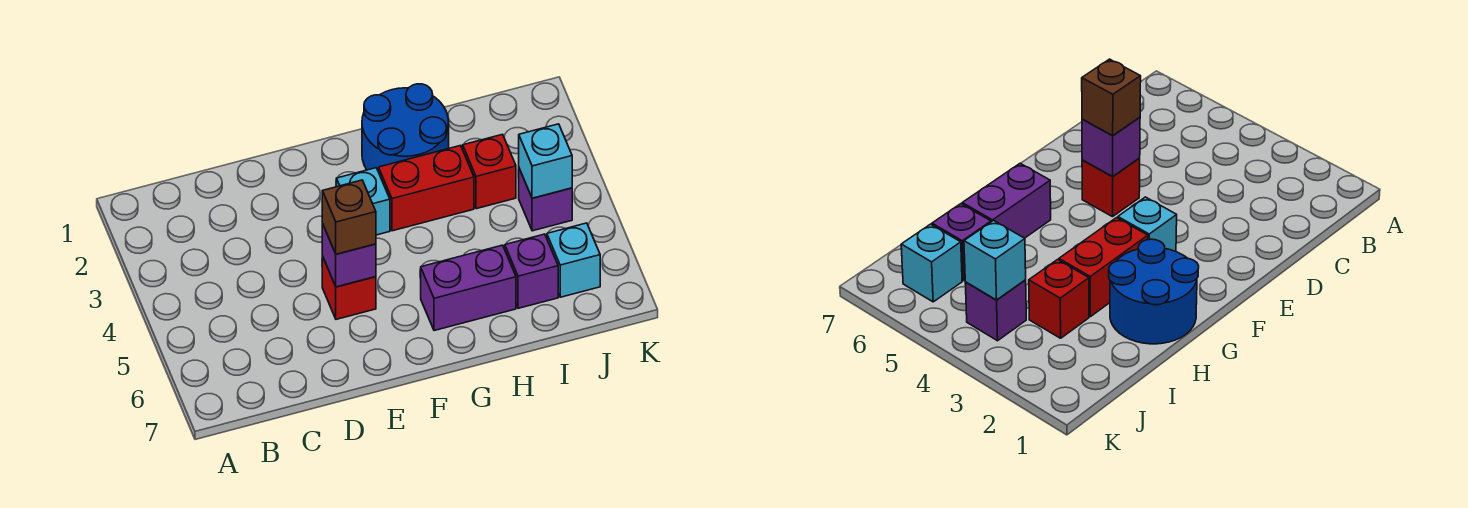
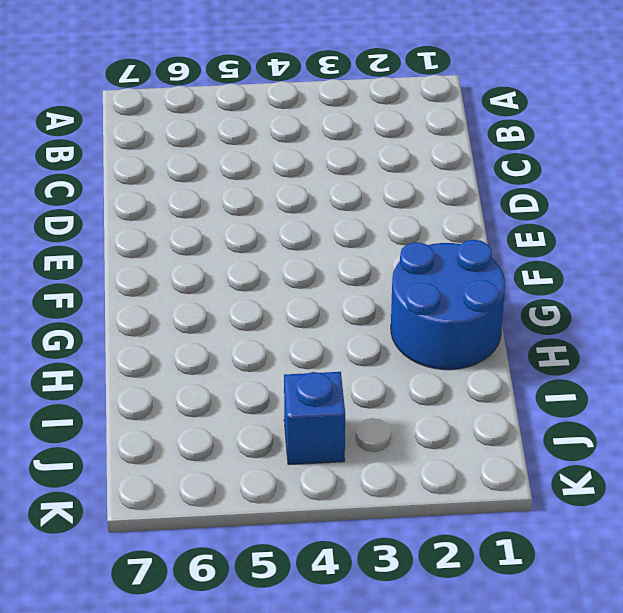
blue brick J4 level 1 -> purple brick J4 level 1
none -> red brick E5 level 1
none -> cyan brick F3 level 1
none -> red brick G3:H3 level 1

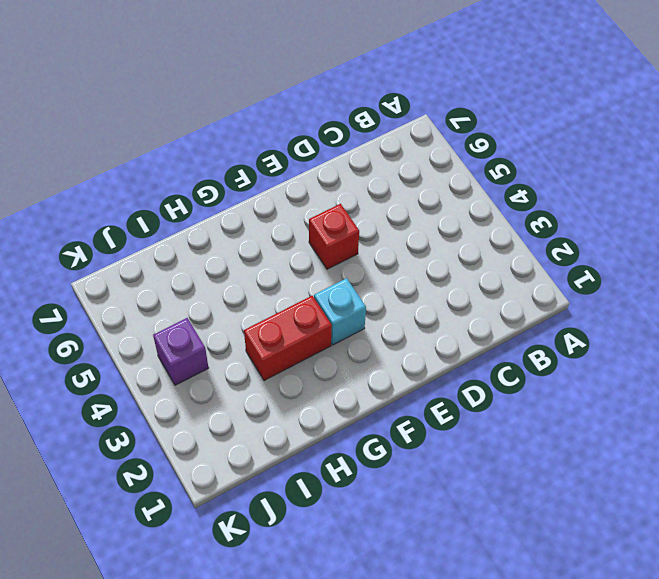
none -> blue round brick G1:H2 level 1
none -> purple brick G6:H6 level 1
none -> red brick I3 level 1

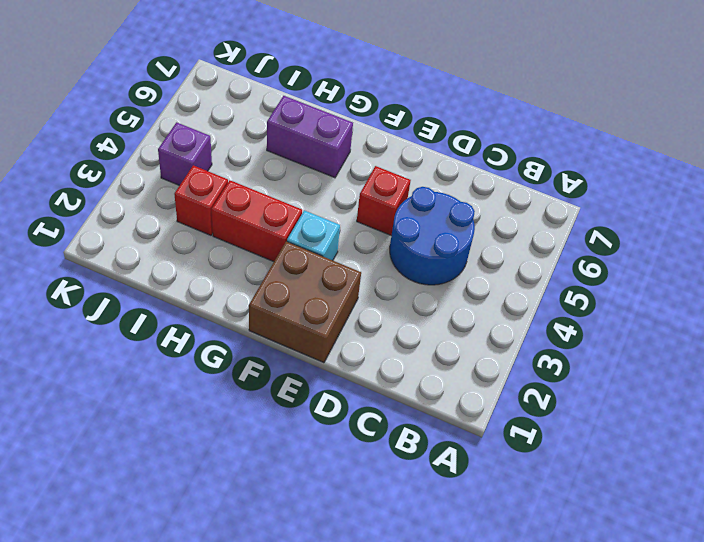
blue round brick C4:D5 level 1 -> blue round brick G1:H2 level 1
brown brick E1:F2 level 1 -> none
none -> purple brick I6 level 1
none -> cyan brick J6 level 1
none -> purple brick E5 level 2

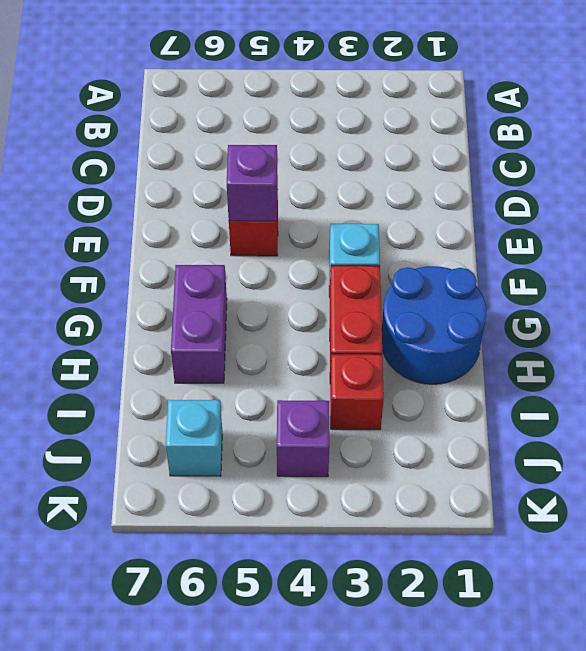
none -> purple brick I6 level 1
none -> cyan brick J4 level 2
none -> brown brick E5 level 3

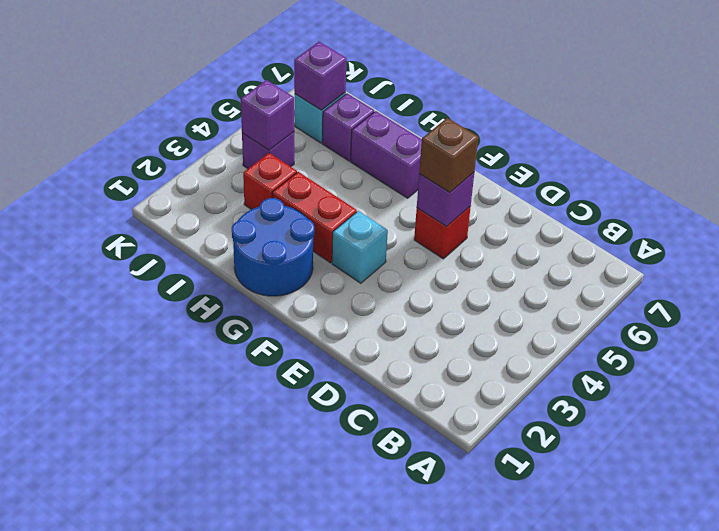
purple brick J4 level 2 -> cyan brick J4 level 2
purple brick J6 level 2 -> none

